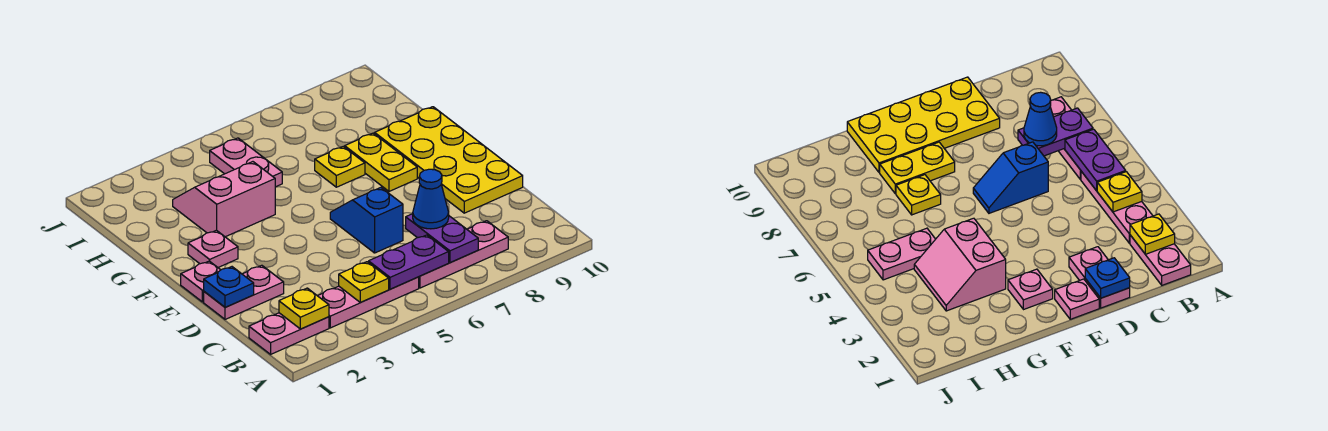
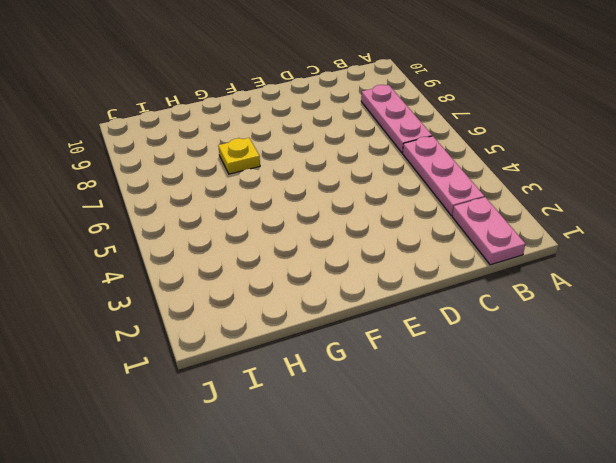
none -> pink plate D1:D2 level 1
none -> blue slope D6:E6 level 1 top D
none -> yellow plate D9:G10 level 1

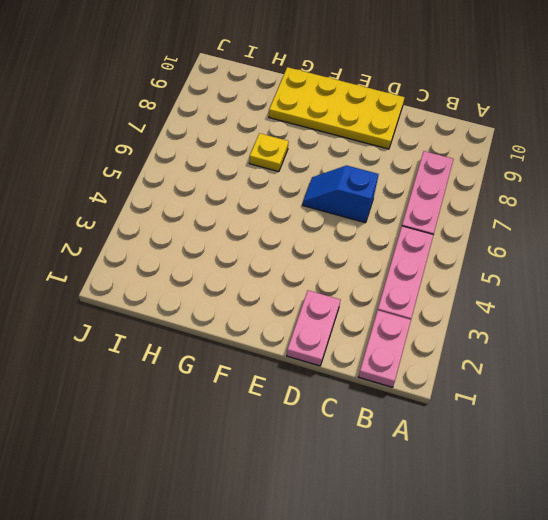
none -> pink plate E1 level 1
none -> pink plate F2 level 1
none -> yellow plate F8:G8 level 1

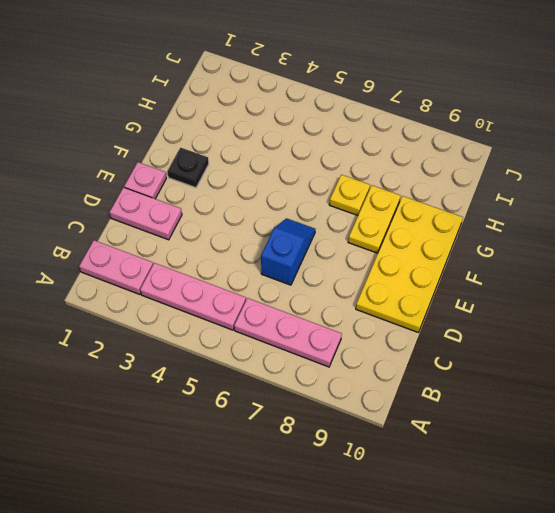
black plate F2 level 1 -> pink plate F2 level 1
none -> pink slope G3:H4 level 1 top G
none -> pink plate H5:I5 level 1
none -> yellow plate B2 level 2

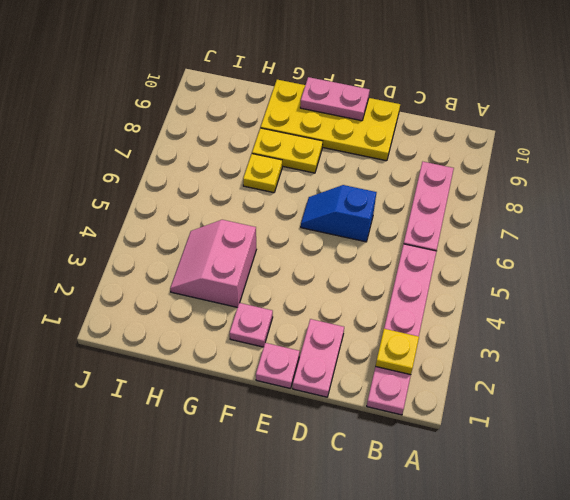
pink plate E10:F10 level 2 -> pink plate H5:I5 level 1
none -> yellow plate B4 level 2
none -> purple plate B5:B6 level 2
none -> purple plate B7:C7 level 2

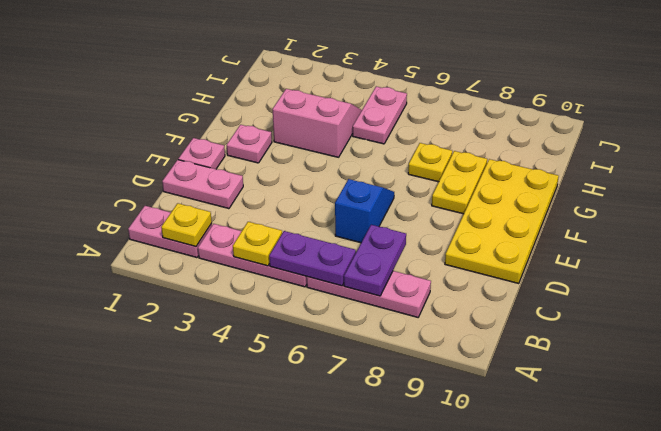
none -> blue plate D1 level 2
none -> blue cone C7 level 3

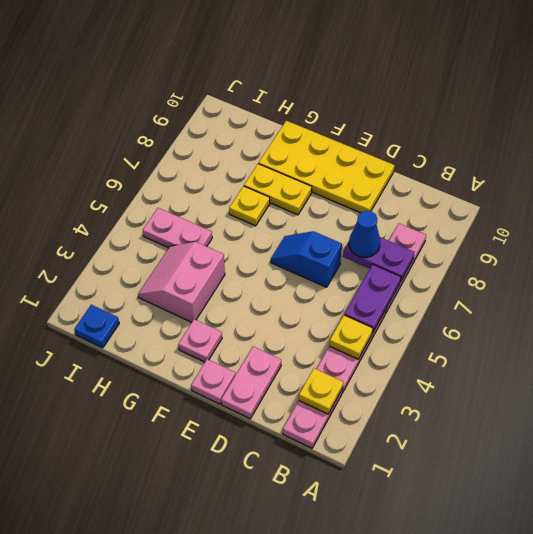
blue plate I1 level 1 -> blue plate D1 level 2

